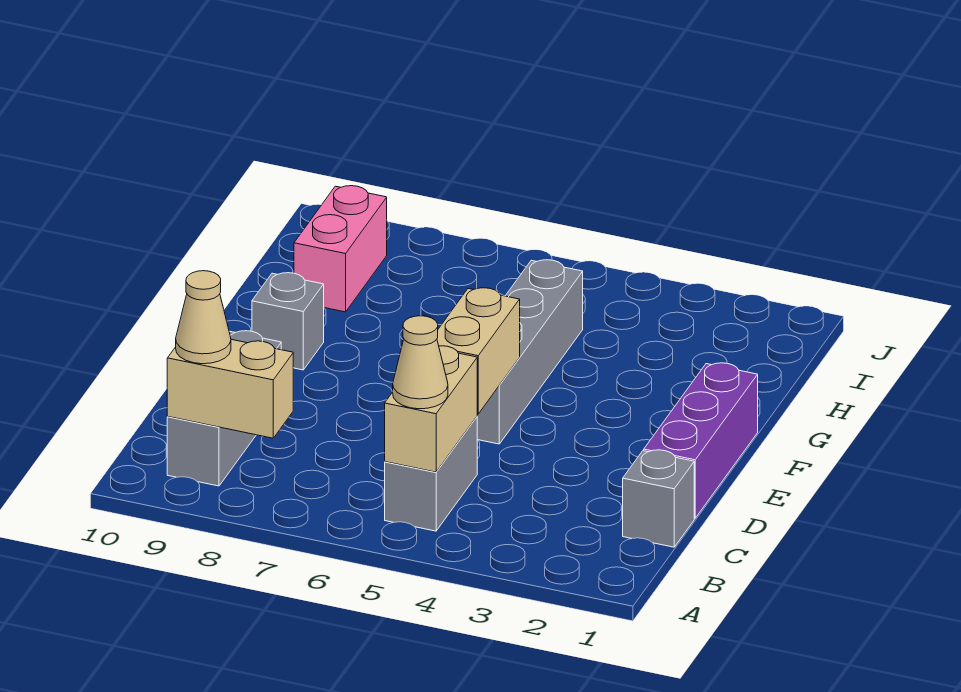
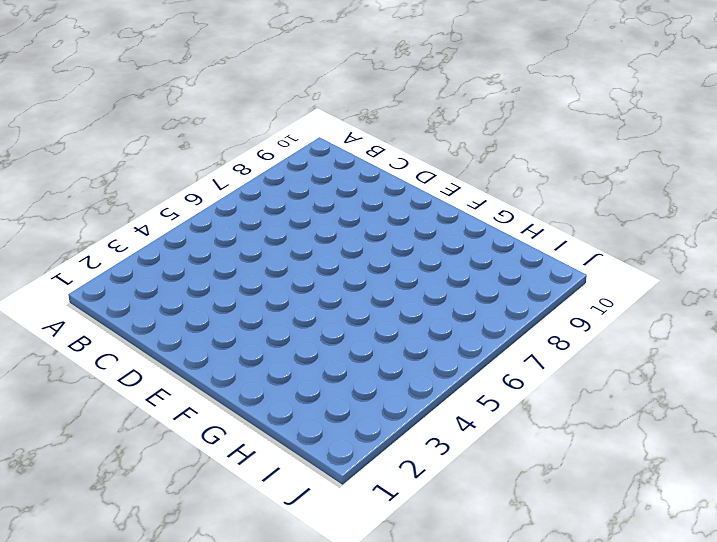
none -> grey brick B5:C5 level 1
none -> grey brick B9:D9 level 1
none -> grey brick C1 level 1

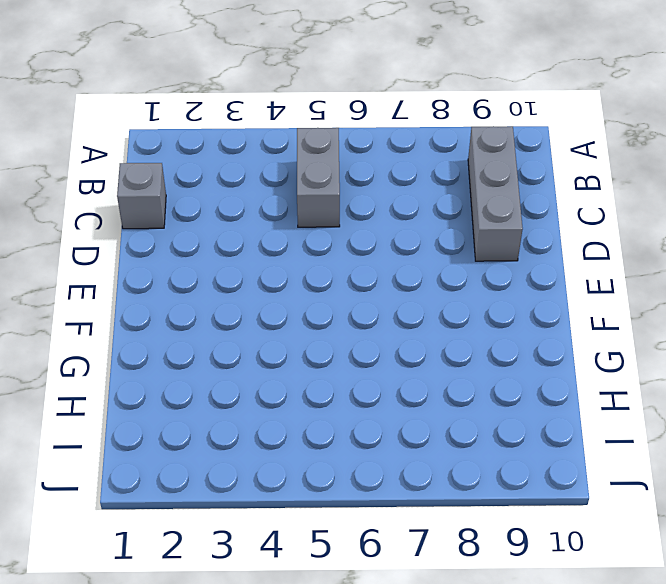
none -> purple brick D1:F1 level 1
none -> grey brick E5:H5 level 1
none -> grey brick F9 level 1

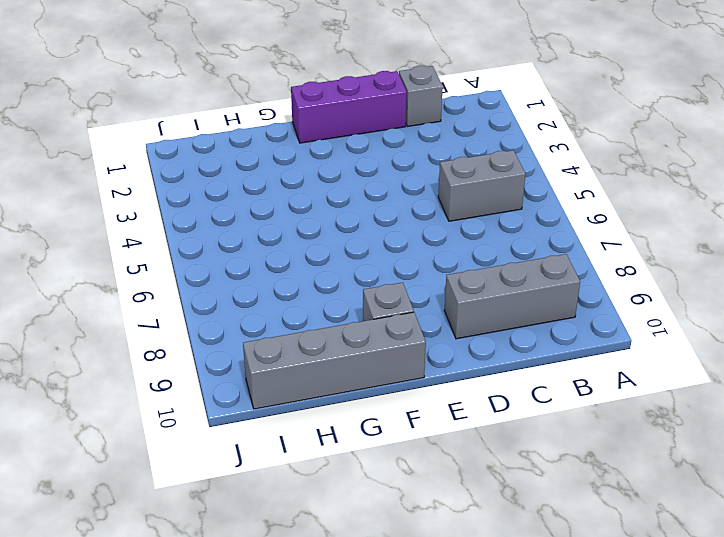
grey brick F10:I10 level 1 -> grey brick E5:H5 level 1
none -> pink brick H9:I9 level 1
none -> tan brick B5:C5 level 2
none -> tan brick B8:B9 level 2

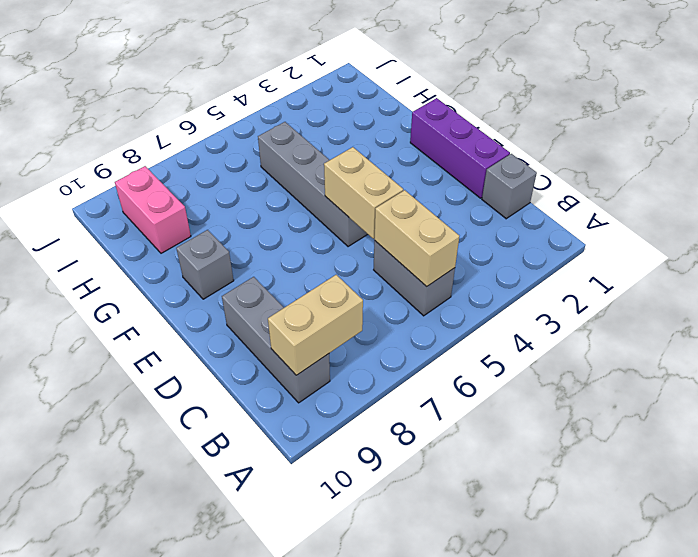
none -> tan cone B5 level 3
none -> tan cone B9 level 3

